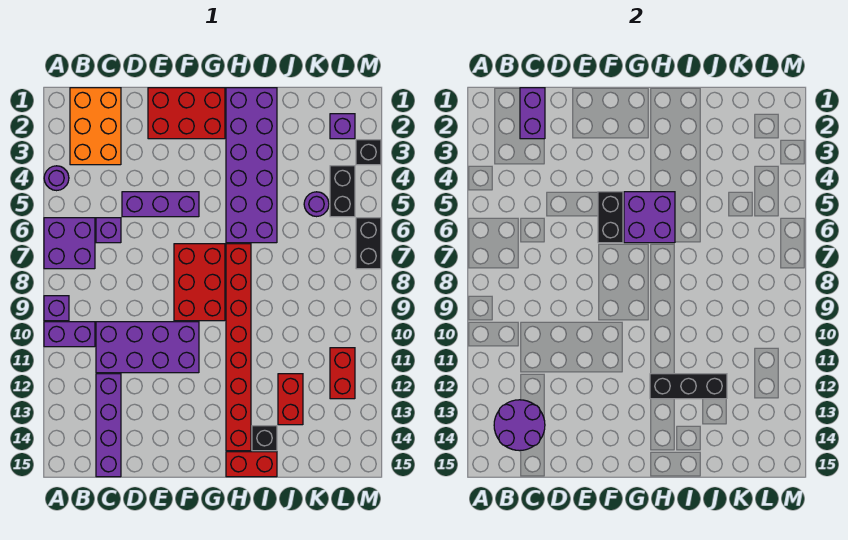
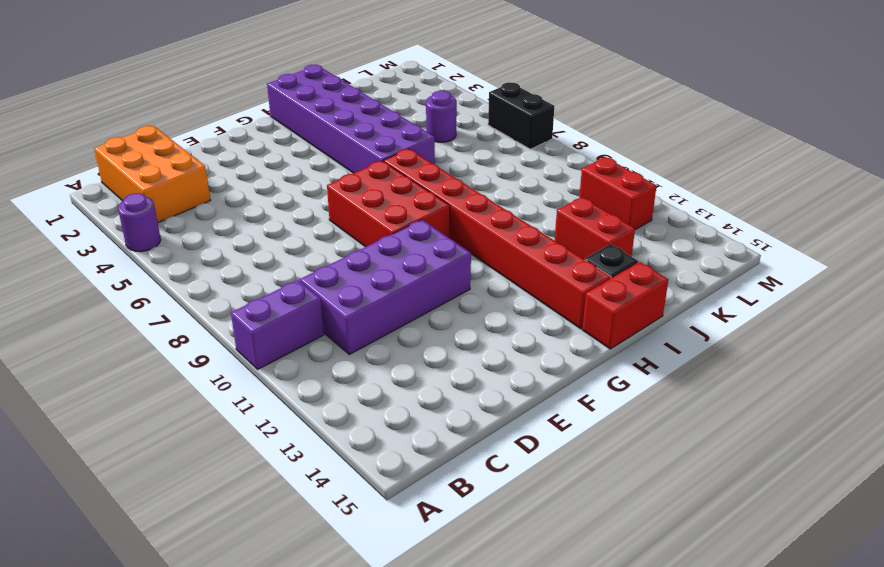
none -> purple brick A6:B7 level 1
none -> purple brick A9 level 1
none -> purple brick C6 level 1

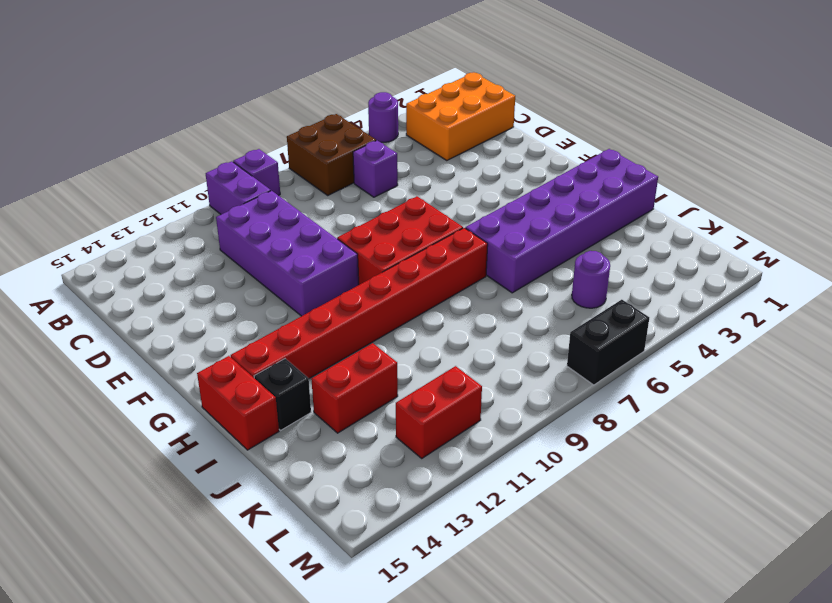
brown brick A6:B7 level 1 -> purple brick A6:B7 level 1
none -> purple brick C12:C15 level 1
none -> purple brick D5:F5 level 1
none -> red brick E1:G2 level 1

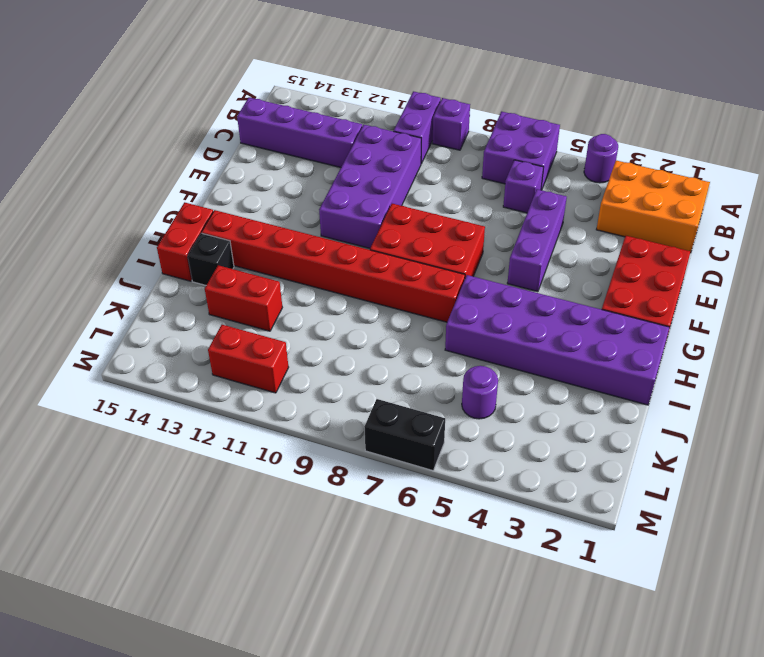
none -> purple brick L2 level 1
none -> black brick L4:L5 level 1
none -> black brick M3 level 1

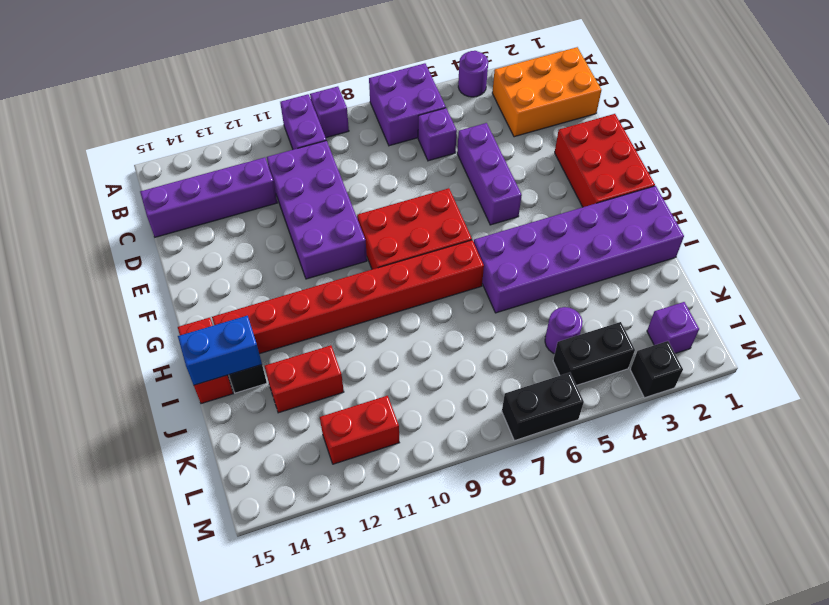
blue brick I14:I15 level 2 -> none
none -> purple round brick B13:C14 level 2
none -> purple brick C1:C2 level 2
none -> black brick F5:F6 level 2

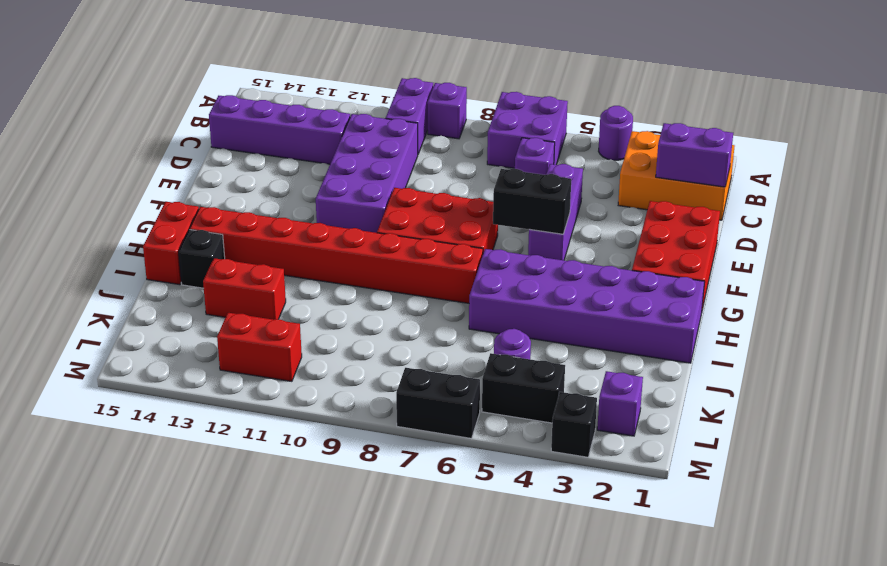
none -> purple round brick B13:C14 level 2
none -> purple brick G5:H6 level 2
none -> black brick H12:J12 level 2

